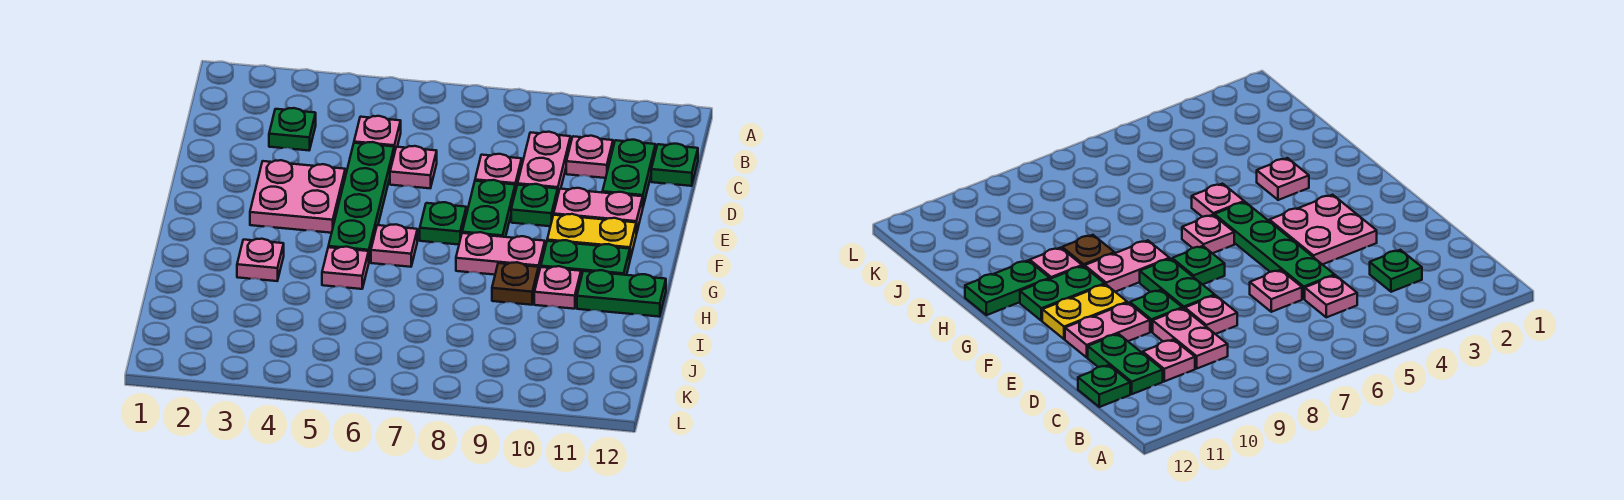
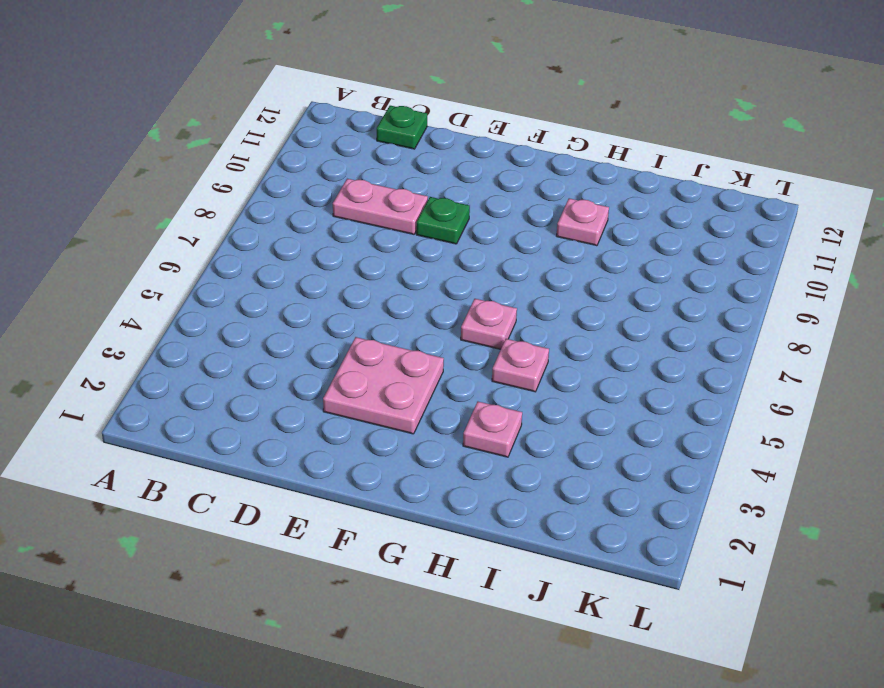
none -> green plate C3 level 1
none -> pink plate C5 level 1
none -> pink plate C10 level 1

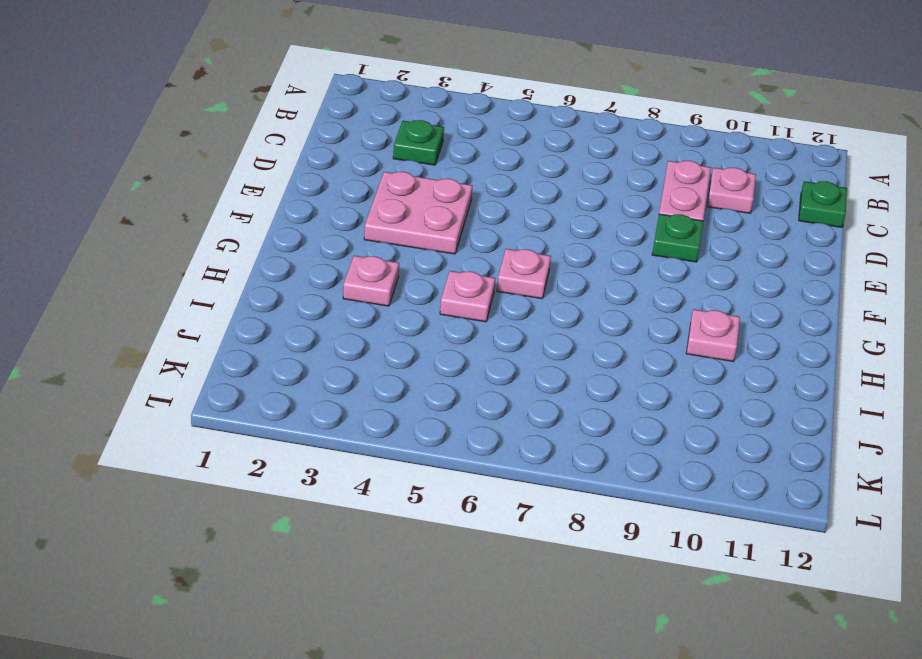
none -> pink plate C5 level 1
none -> green plate C11:D11 level 1
none -> green plate D5:G5 level 1

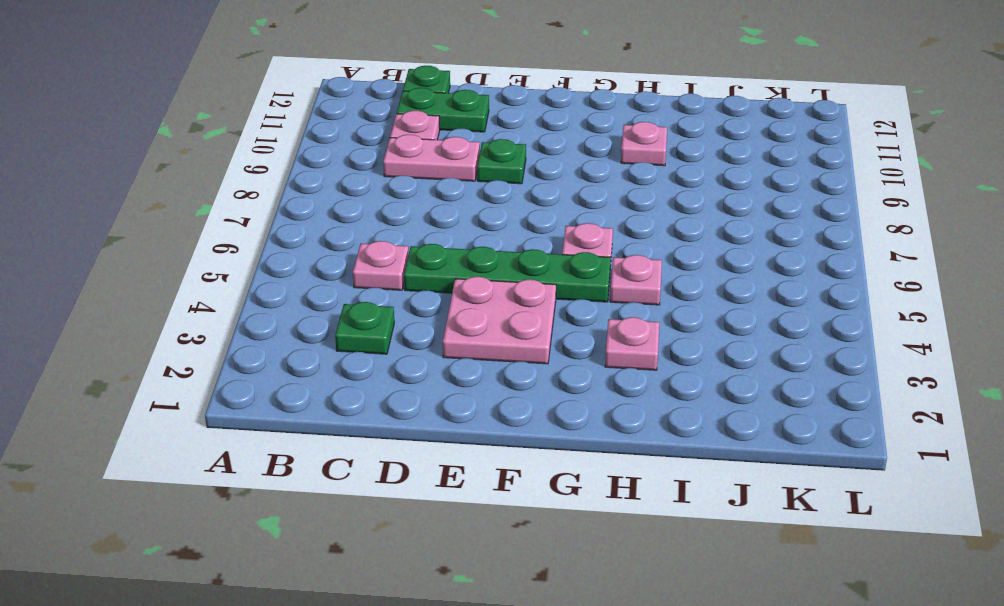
none -> pink plate D6 level 1
none -> pink plate D8 level 1
none -> green plate E8:F8 level 1

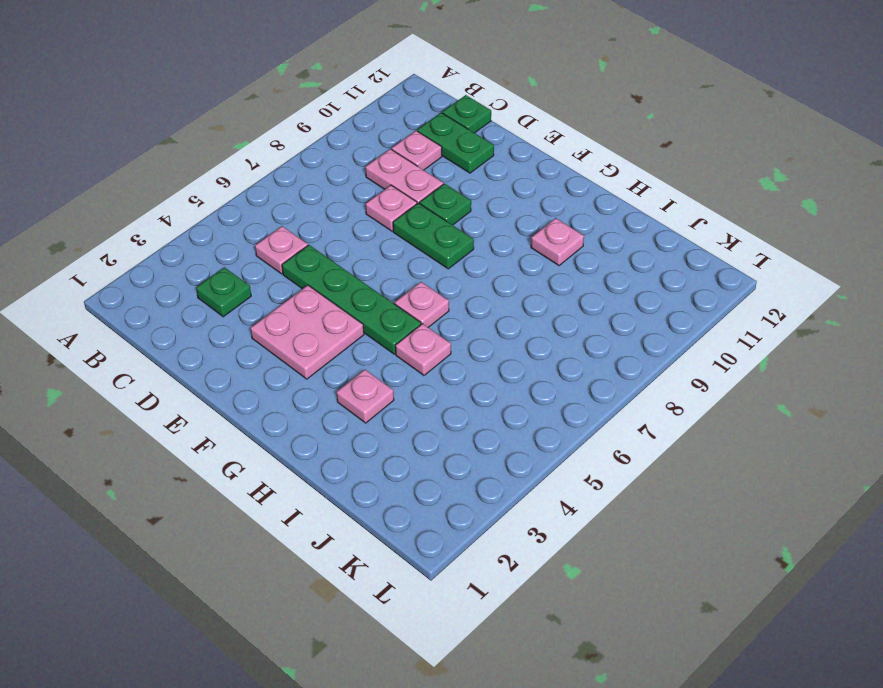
none -> pink plate D6 level 1
none -> pink plate E10:E11 level 1
none -> green plate F7 level 1

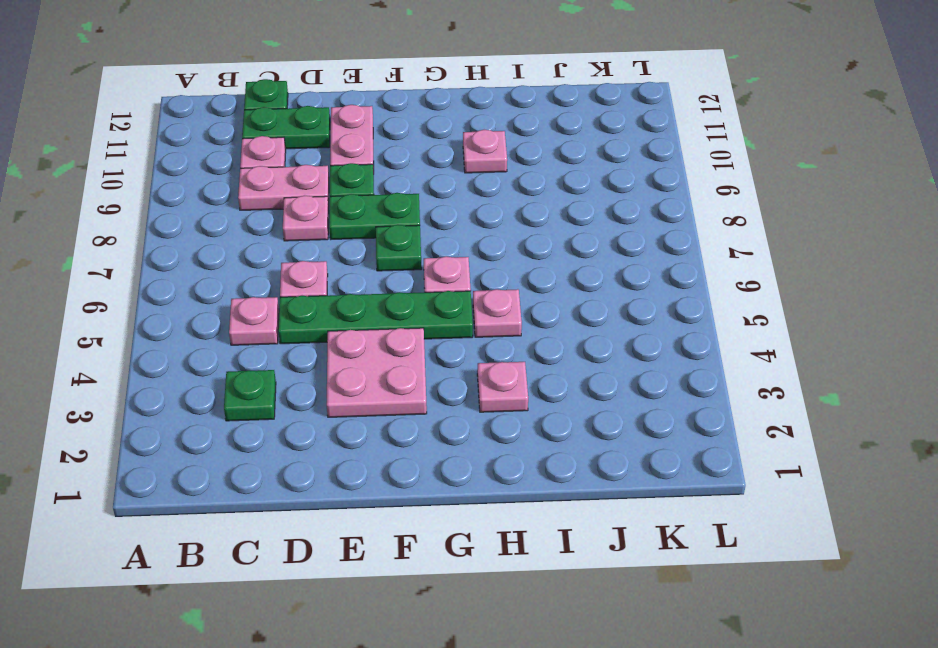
none -> yellow plate F10:F11 level 1
none -> pink plate G8:G9 level 1
none -> green plate G10:G11 level 1

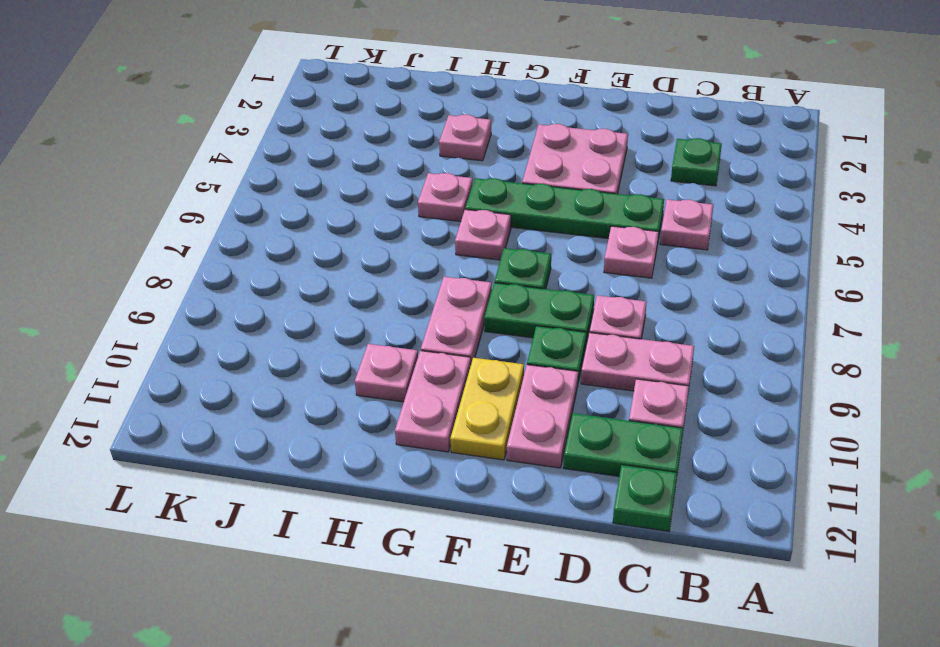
pink plate G10:G11 level 1 -> green plate G10:G11 level 1
none -> brown plate H9 level 1
none -> green plate H11:H12 level 1

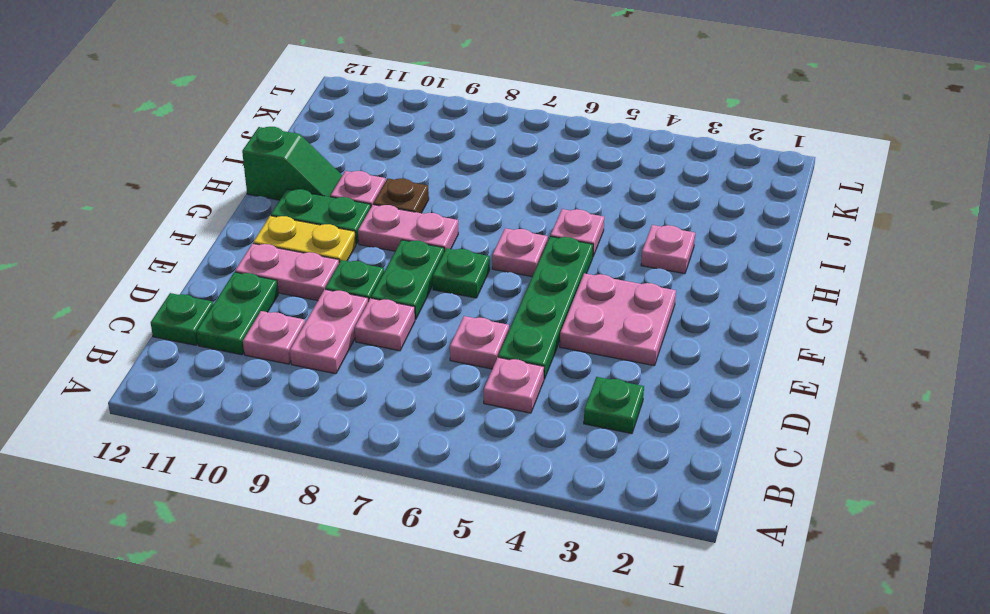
green slope H11:H12 level 1 top 12 -> green plate H11:H12 level 1

